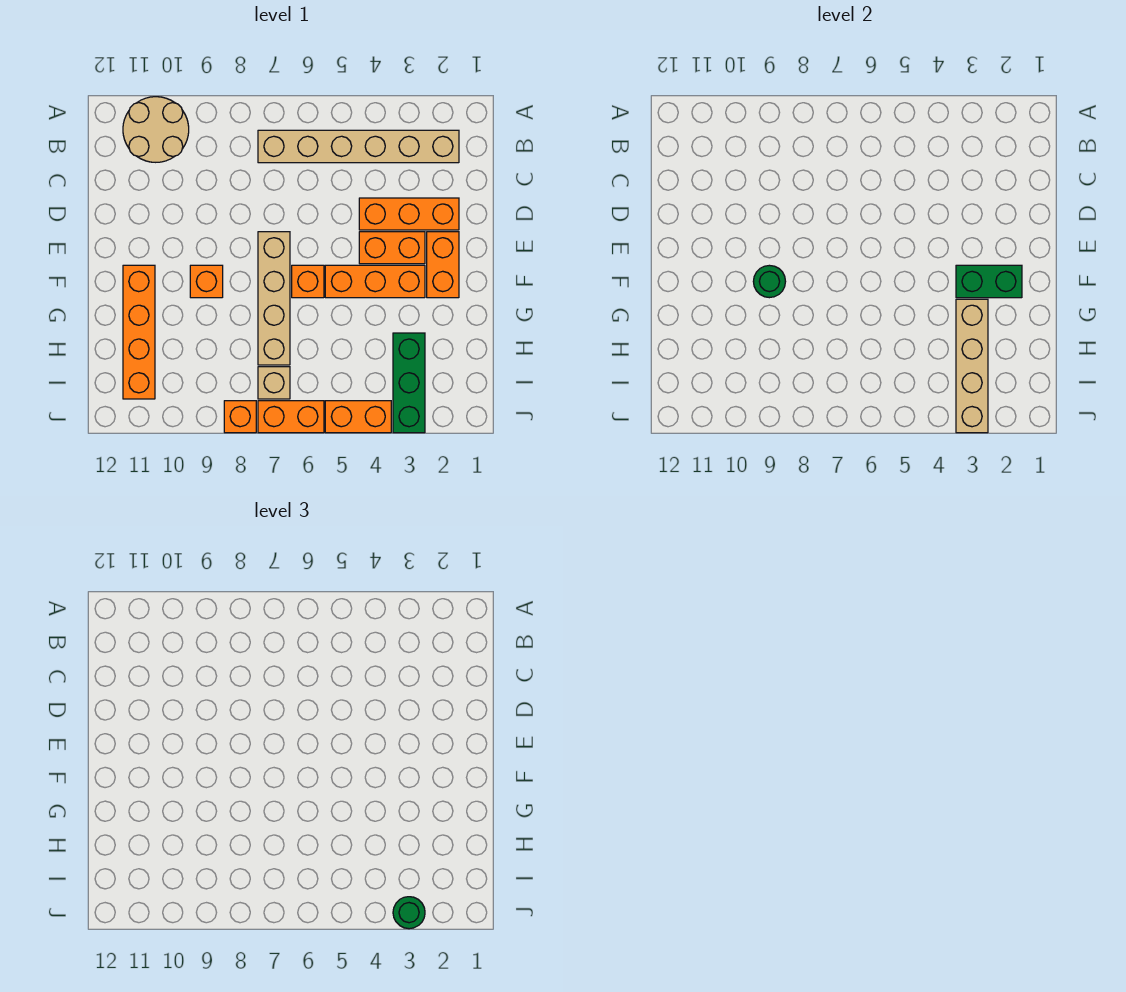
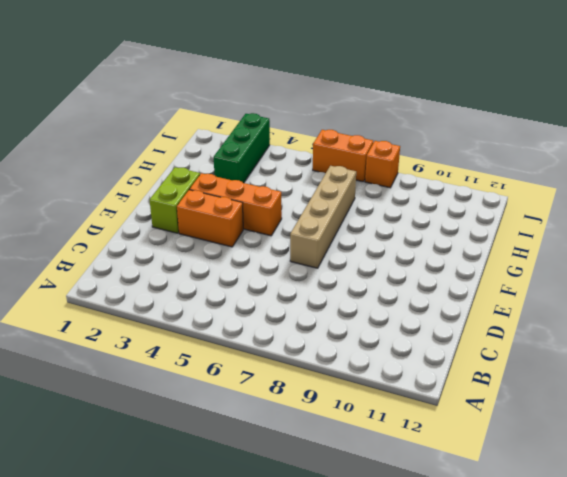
lime brick E2:F2 level 1 -> orange brick E2:F2 level 1
none -> tan round brick A10:B11 level 1
none -> tan brick B2:B7 level 1
none -> orange brick D2:D4 level 1

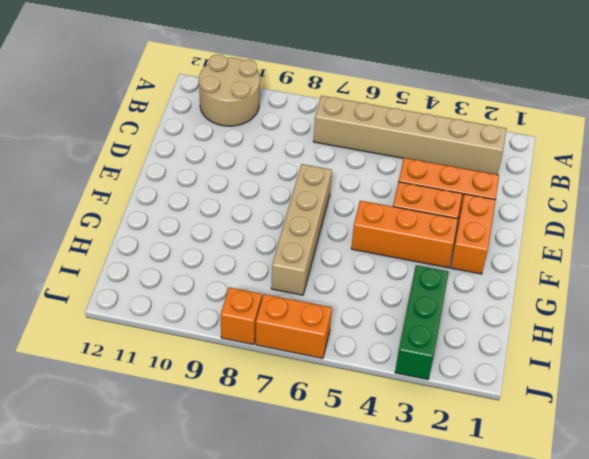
none -> orange brick F6 level 1
none -> orange brick F9 level 1
none -> orange brick F11:I11 level 1

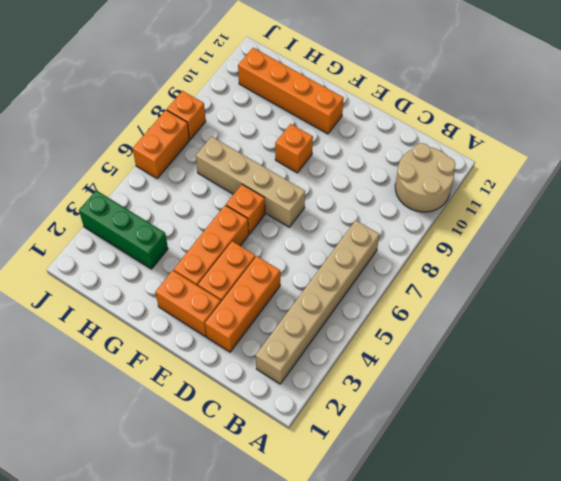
none -> tan brick I7 level 1
none -> orange brick J4:J5 level 1
none -> green brick F2:F3 level 2

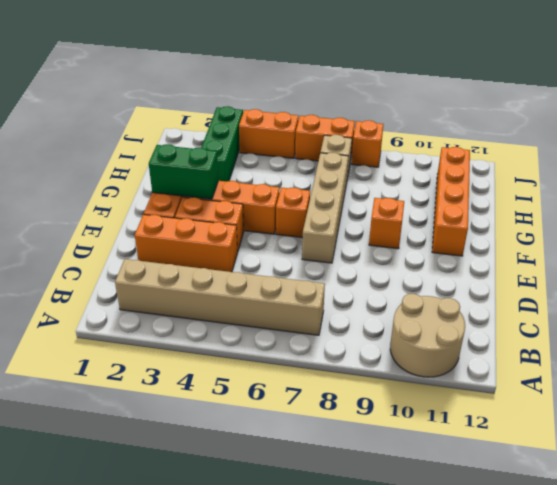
none -> green round brick F9 level 2
none -> tan brick G3:J3 level 2
none -> green round brick J3 level 3

